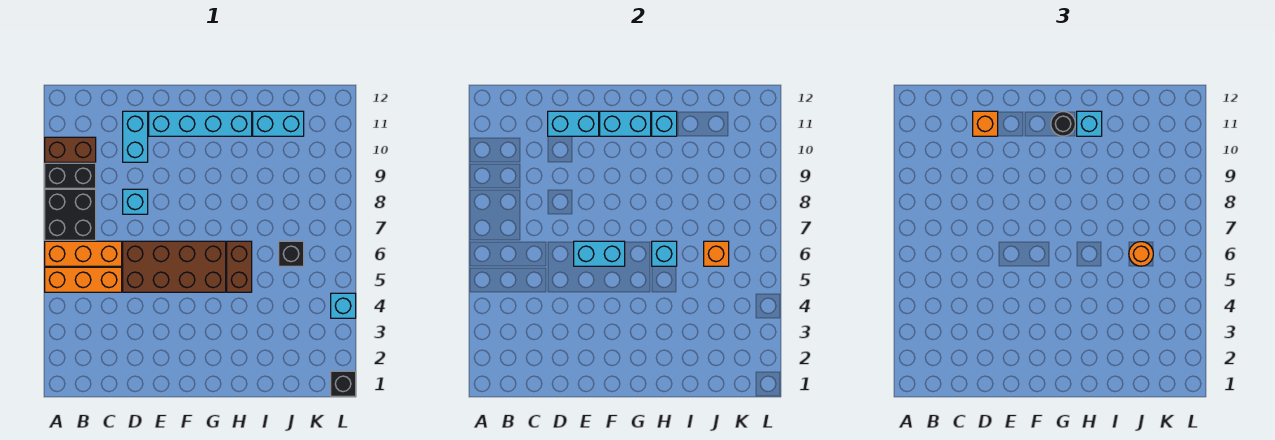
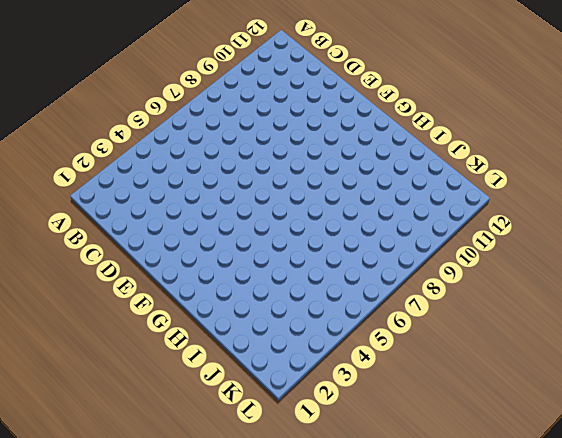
none -> orange brick A5:C5 level 1
none -> orange brick A6:C6 level 1
none -> black brick A7:B8 level 1

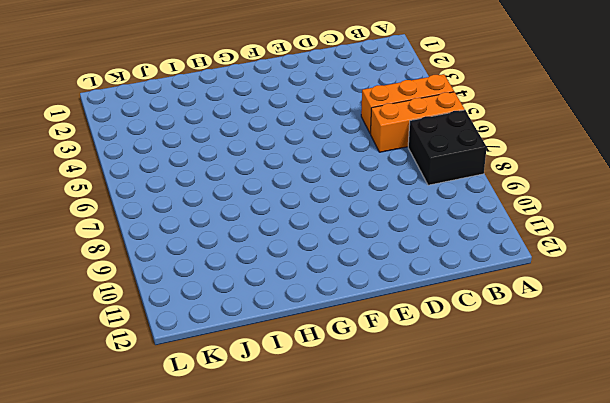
none -> black brick A9:B9 level 1
none -> brown brick A10:B10 level 1
none -> brown brick D5:G6 level 1

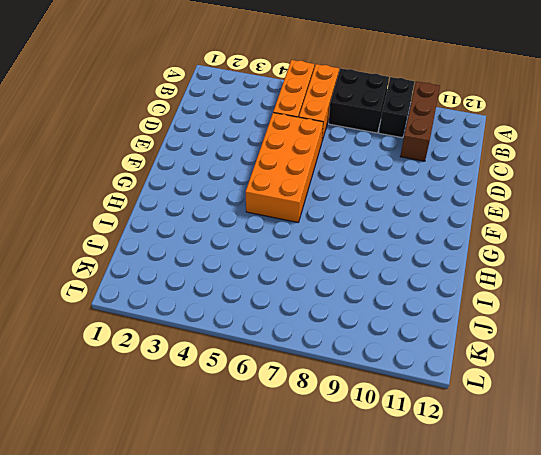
brown brick A10:C10 level 1 -> brown brick A10:B10 level 1
orange brick D5:G6 level 1 -> brown brick D5:G6 level 1
none -> cyan brick D8 level 1
none -> cyan brick D10:D11 level 1
none -> cyan brick E11:H11 level 1

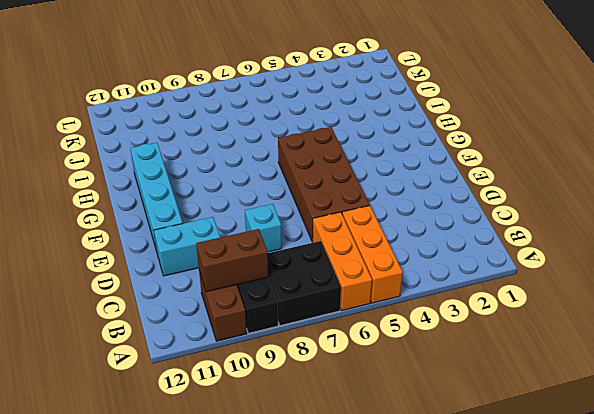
brown brick B9:B10 level 2 -> brown brick H5:H6 level 1
none -> cyan brick I11:J11 level 1
none -> black brick J6 level 1
none -> black brick L1 level 1

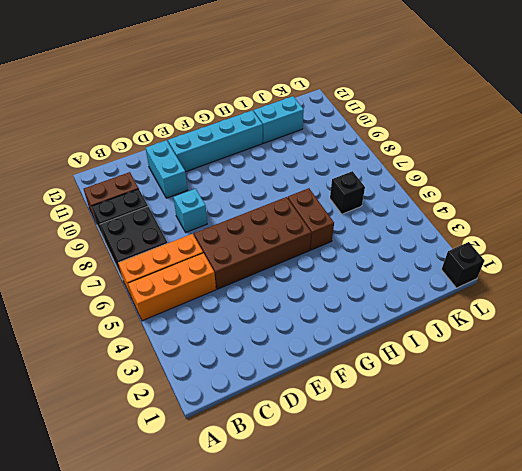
none -> cyan brick L4 level 1
none -> cyan brick D11:E11 level 2
none -> cyan brick E6:F6 level 2

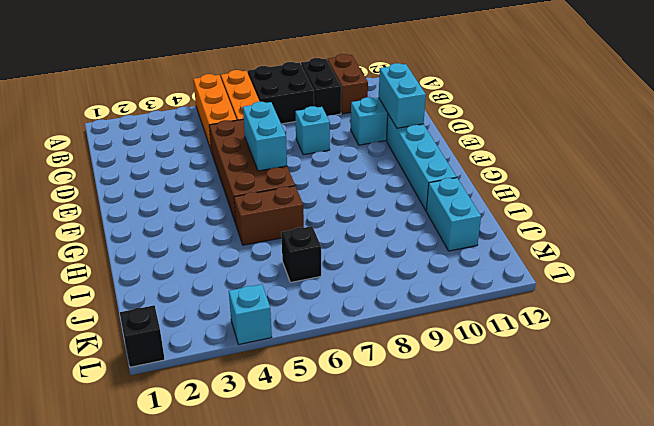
none -> cyan brick F11:G11 level 2
none -> cyan brick H6 level 2
none -> cyan brick H11 level 2

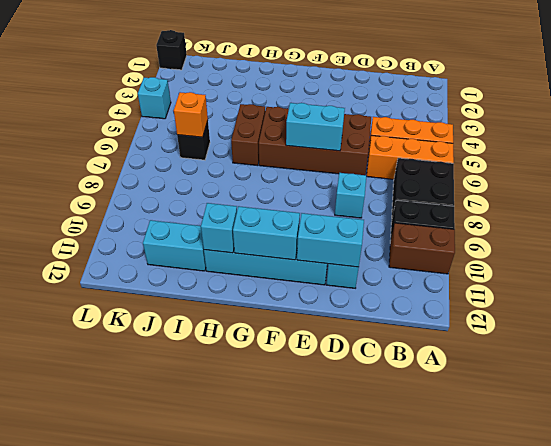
none -> cyan brick H6 level 2
none -> orange brick D11 level 3
none -> black round brick G11 level 3

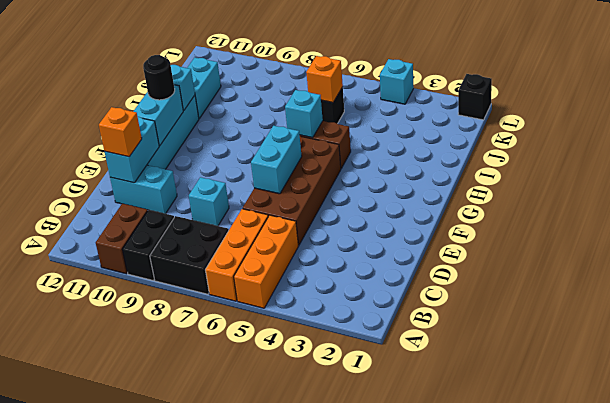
none -> cyan brick H11 level 3
none -> orange round brick J6 level 3

